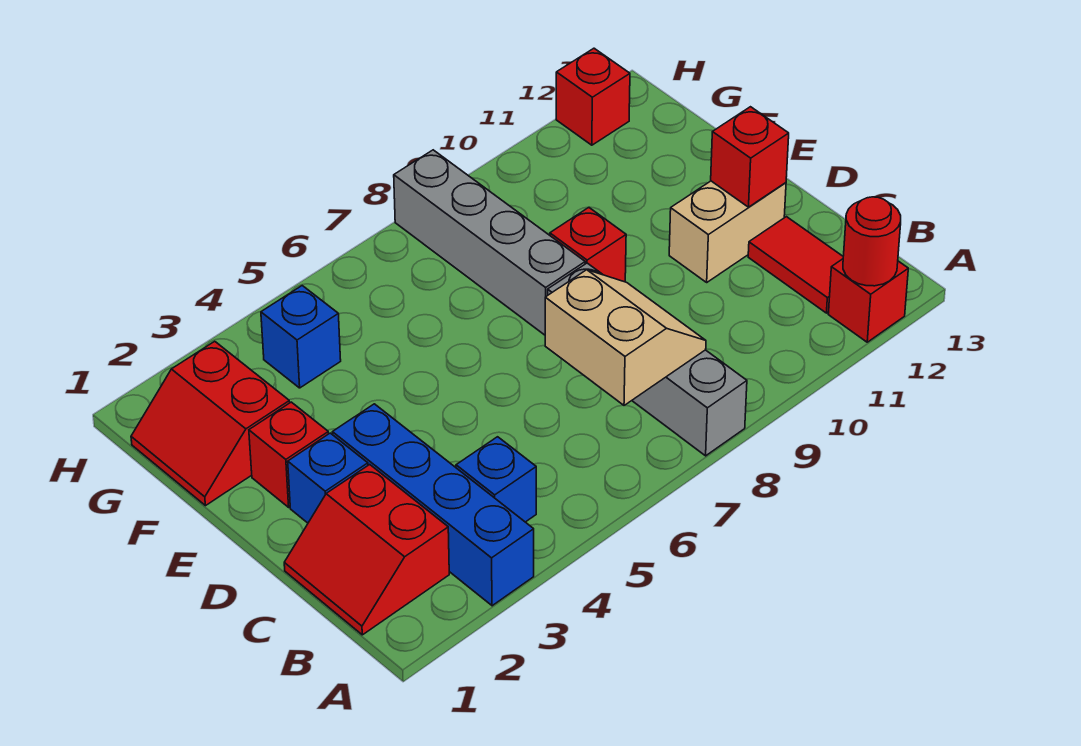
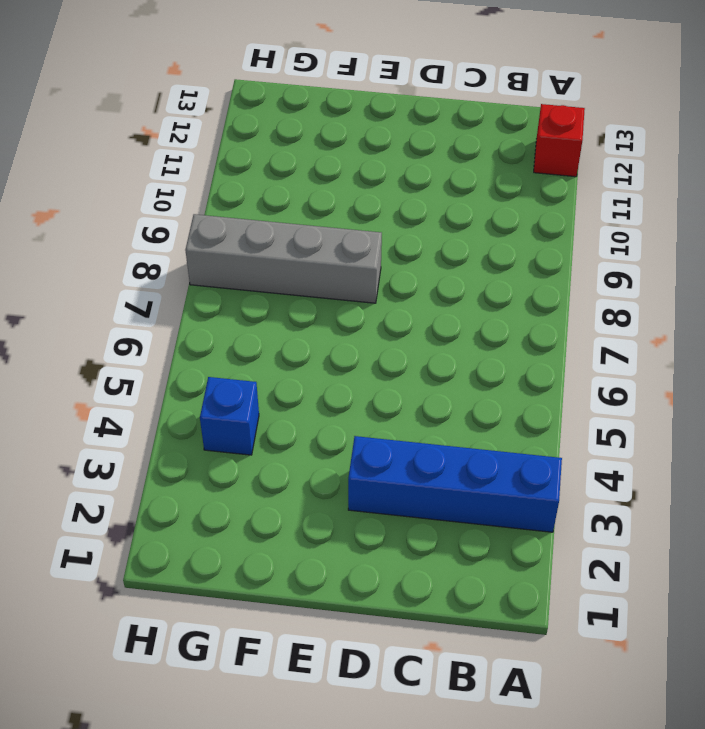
none -> grey brick A8:D8 level 1
none -> red slope B1:C2 level 1 top 2
none -> blue brick B4 level 1

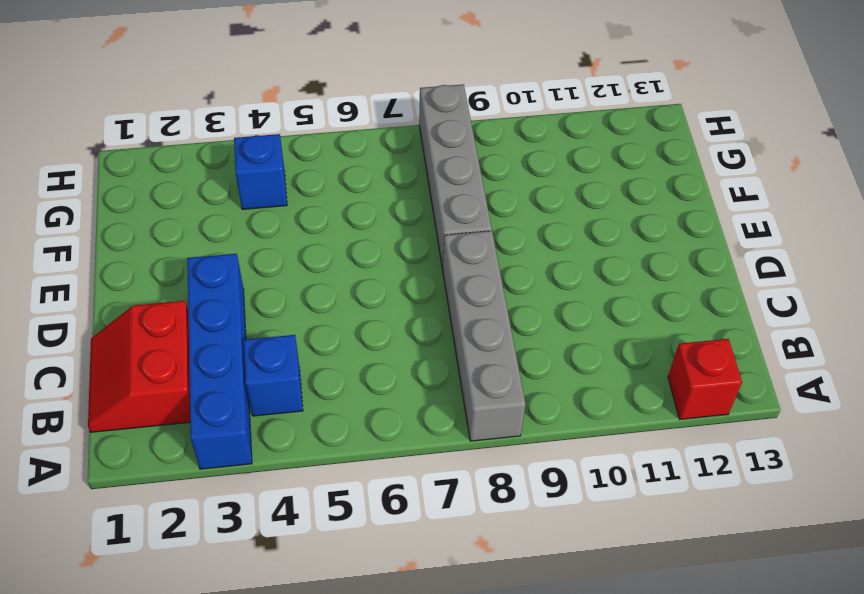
none -> red tile B12:C12 level 1
none -> blue brick D2 level 1
none -> tan brick D11:D12 level 1

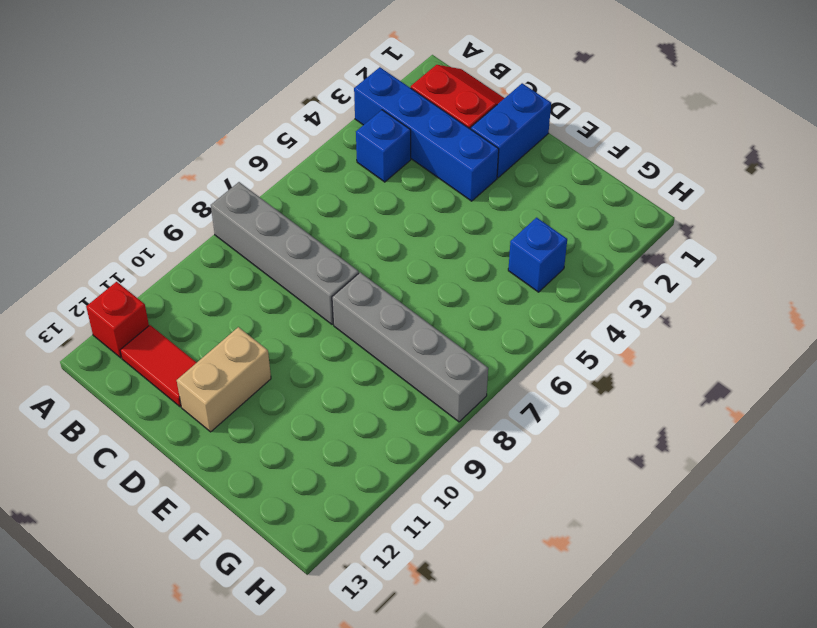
blue brick D1:D2 level 1 -> blue brick D2 level 1
none -> red brick E2 level 1
none -> red brick E9 level 1
none -> red slope F1:G2 level 1 top 2

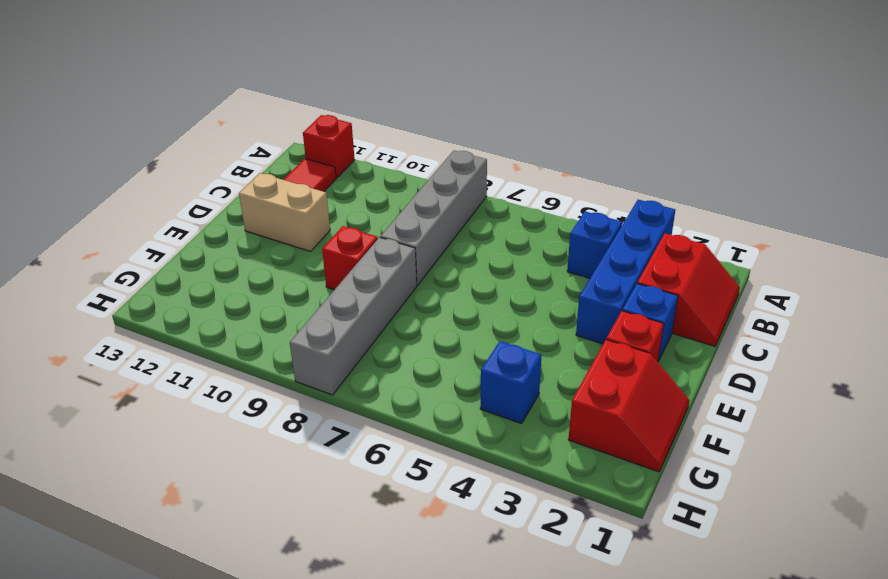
none -> red brick H12 level 1
none -> red round brick A12 level 2
none -> tan slope B7:C8 level 2 top 7

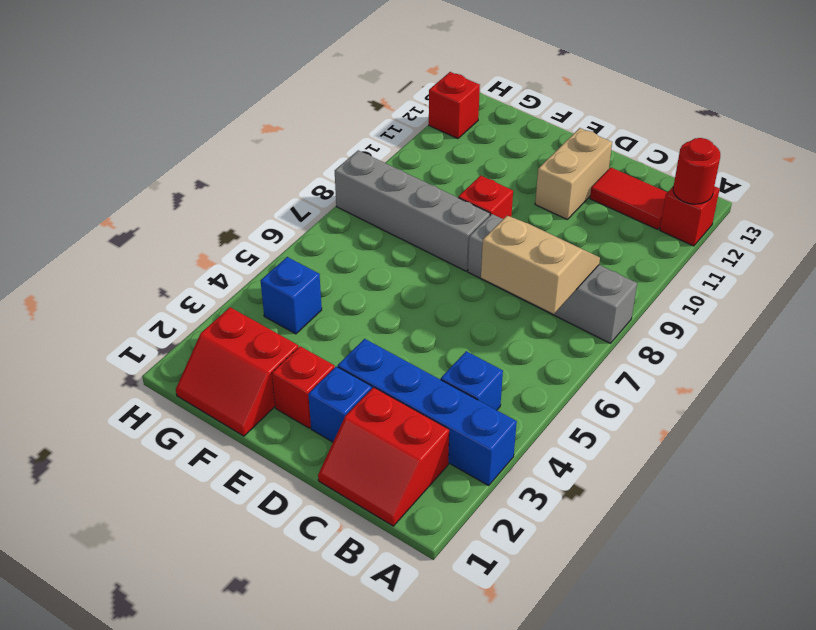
none -> red brick D12 level 2

